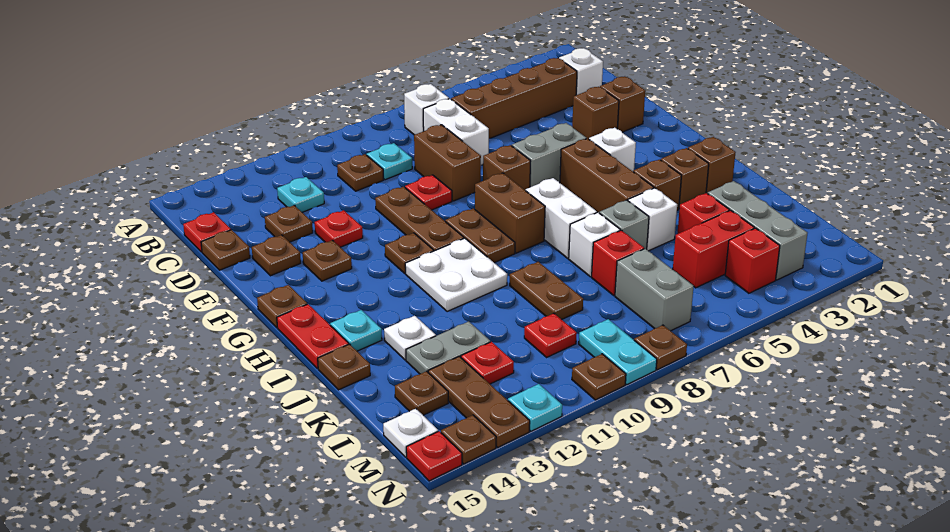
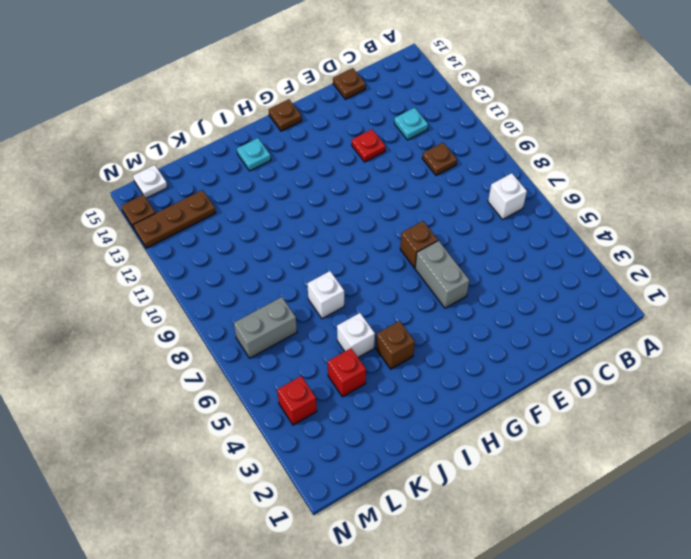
none -> white brick C2 level 1
none -> brown brick C3:C6 level 1
none -> white brick C7:D7 level 1
none -> cyan plate C9 level 1

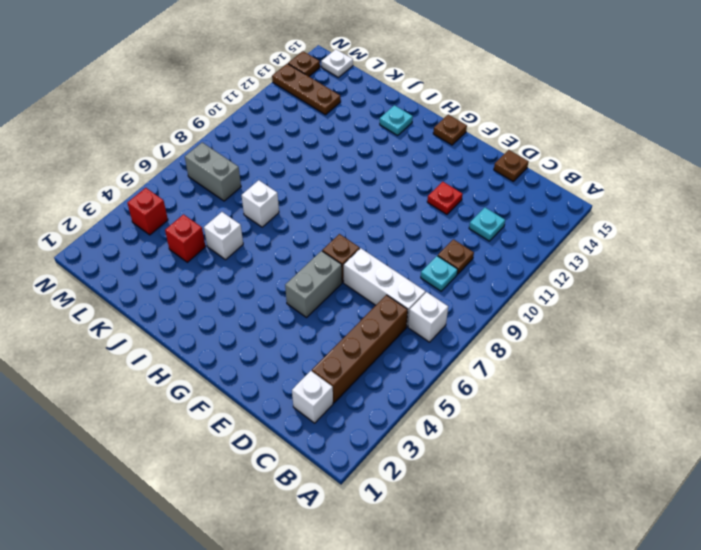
white brick C7:E7 level 1 -> white brick C7:D7 level 1
none -> red plate C15 level 1
none -> brown brick D8:E8 level 1
none -> brown plate D13 level 1
none -> brown brick E2 level 1

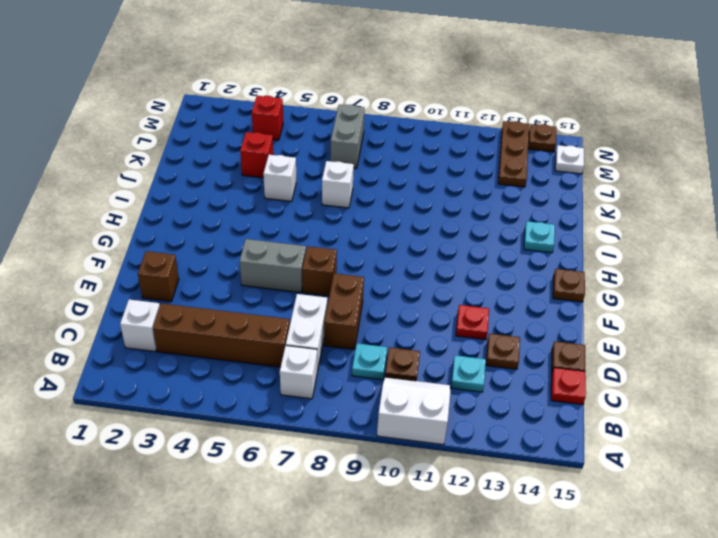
white slope A10:B11 level 1 top A -> none
none -> brown brick E3 level 1
none -> red plate E9 level 1
none -> brown plate E10:G10 level 1
none -> brown plate E14 level 1

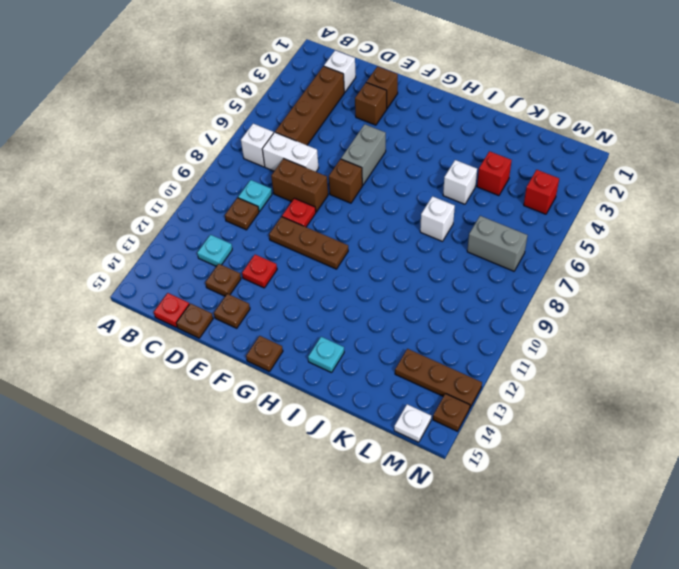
none -> brown plate F13 level 1
none -> white brick G4 level 1
none -> brown brick G5:I5 level 1
none -> brown brick G8:H8 level 1

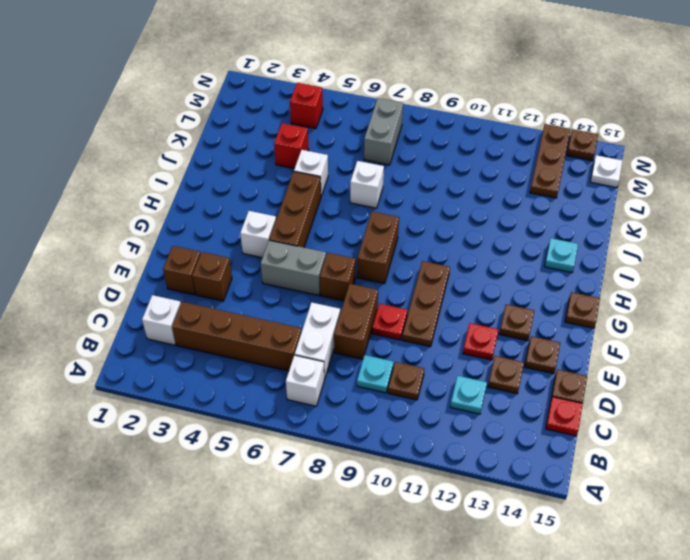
none -> brown plate G9:H9 level 1
none -> brown plate G11 level 1
none -> white brick H7:I7 level 1
none -> white plate H10:I11 level 1

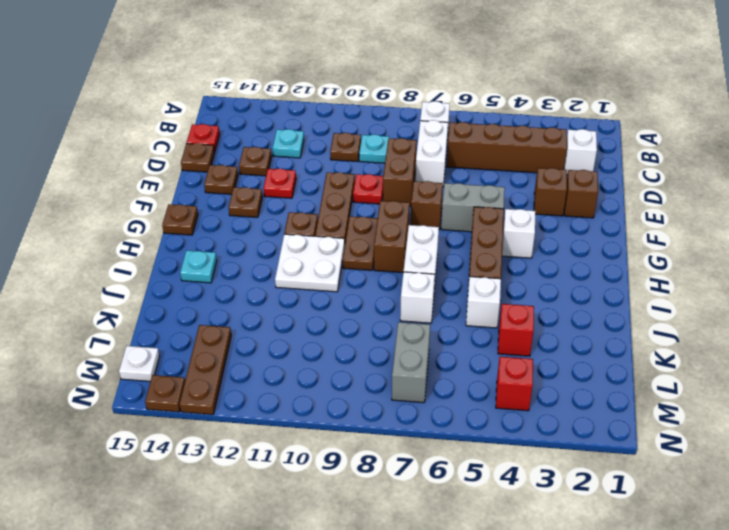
none -> red plate H15:I15 level 1
none -> brown brick I2 level 1
none -> brown brick I3 level 1
none -> brown brick I4 level 1

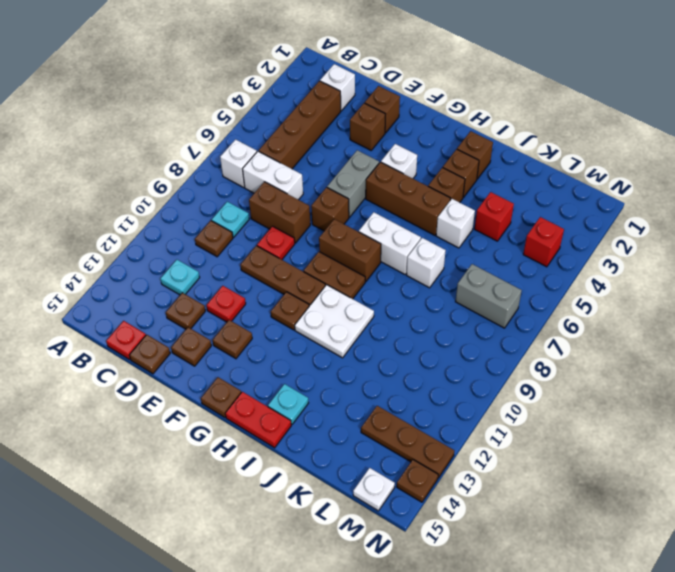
none -> grey brick J6 level 1
none -> brown plate J9:K9 level 1
none -> white plate J13 level 1
none -> brown plate J15 level 1

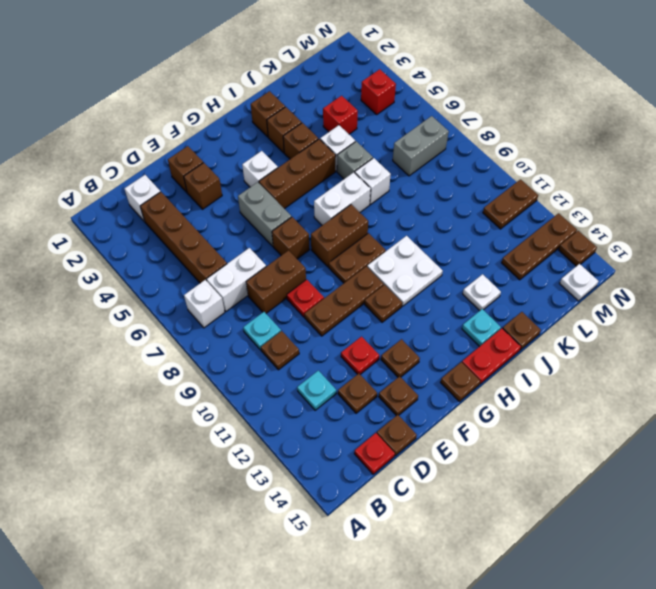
brown plate M11:N11 level 1 -> brown plate J9:K9 level 1
none -> grey brick K3:M3 level 1
none -> red brick K7 level 1
none -> grey plate K12:K13 level 1
none -> red brick L4:L5 level 1

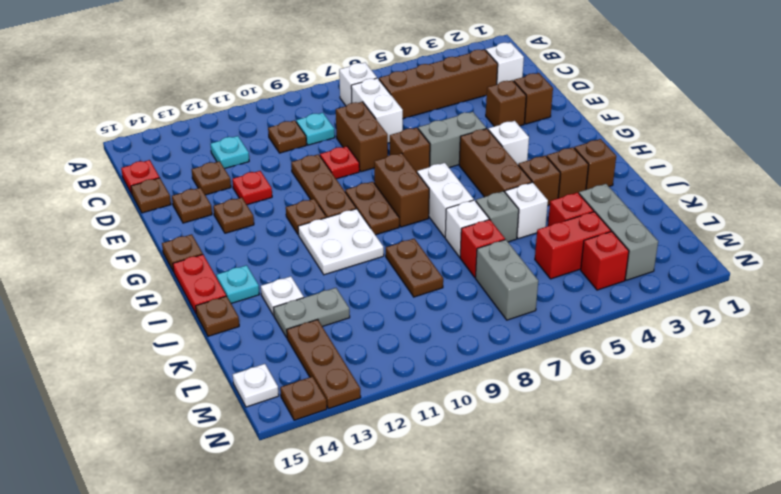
none -> red plate L10 level 1
none -> red plate L12 level 1
none -> brown plate L14 level 1
none -> cyan plate M9:N9 level 1

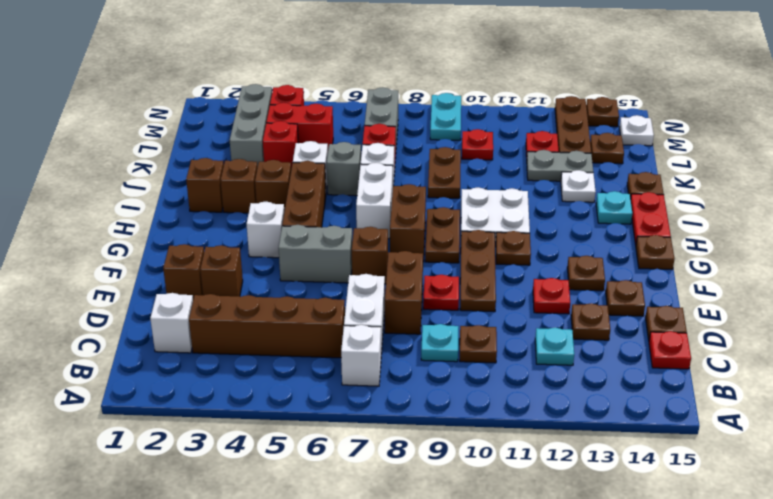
none -> brown plate N8 level 1
none -> brown plate N10 level 1
none -> cyan plate N12 level 1
none -> red plate N15 level 1

